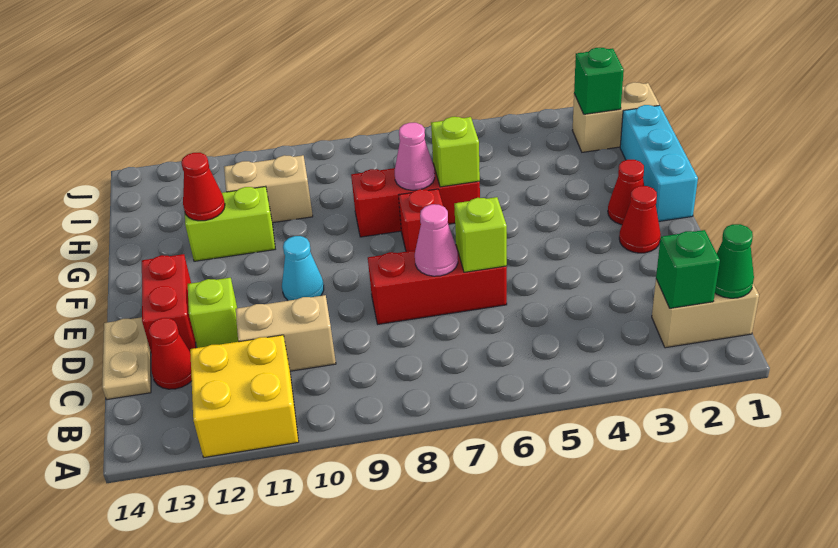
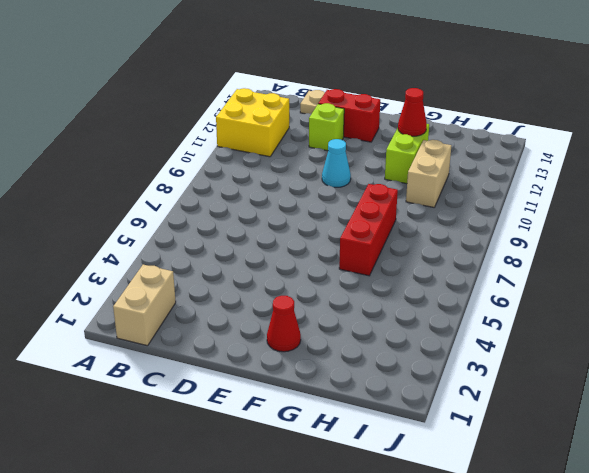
none -> tan brick C10:C11 level 1
none -> red cone C13 level 1
none -> red brick D6:D8 level 1

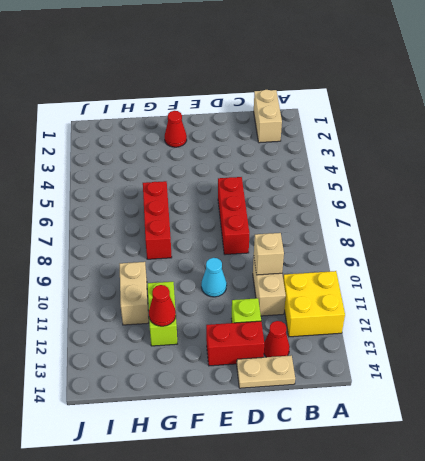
tan brick C10 level 2 -> none
none -> red cone E2 level 1
none -> cyan brick F1:H1 level 1
none -> red brick F7 level 1

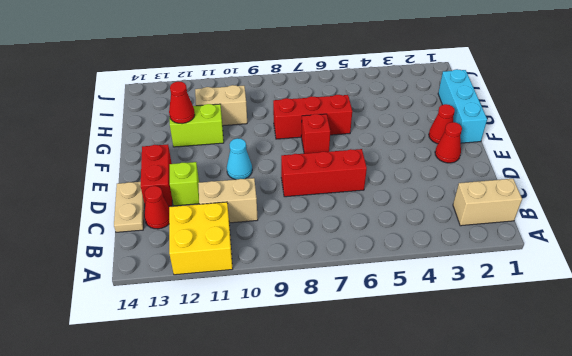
none -> tan brick I1:I2 level 1
none -> green cone B1 level 2
none -> green brick B2 level 2

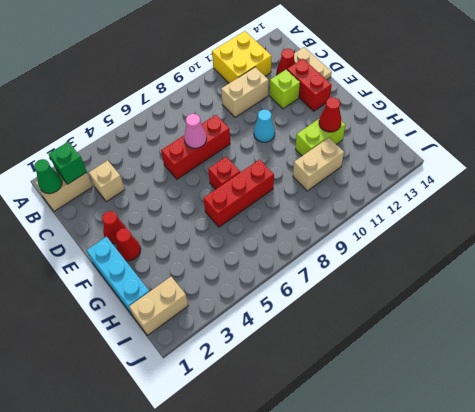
tan brick C3 level 1 -> none
none -> lime brick D6 level 2
none -> lime brick G6 level 2
none -> pink cone G7 level 2

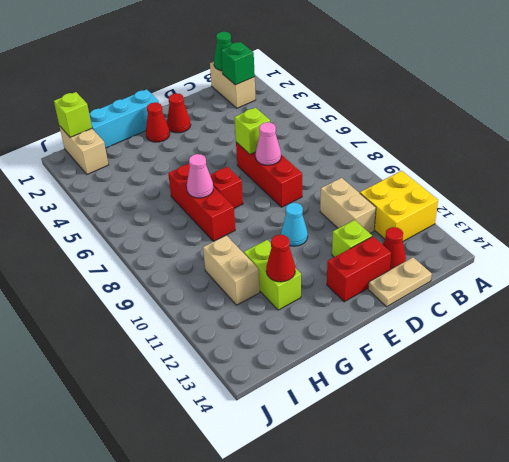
lime brick I1 level 2 -> lime brick G6 level 2
none -> green brick I2 level 2

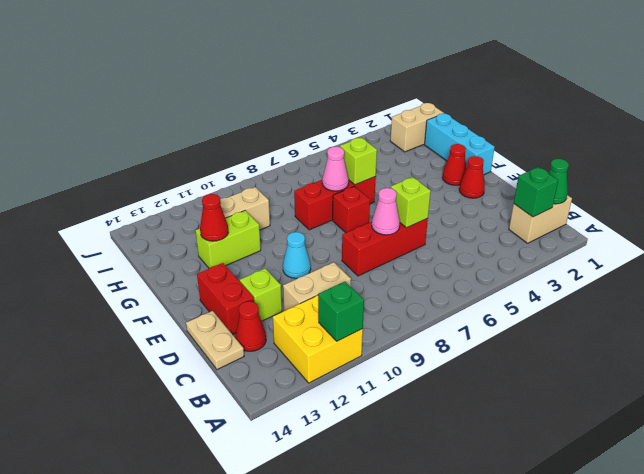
green brick A11 level 2 -> green brick I2 level 2

